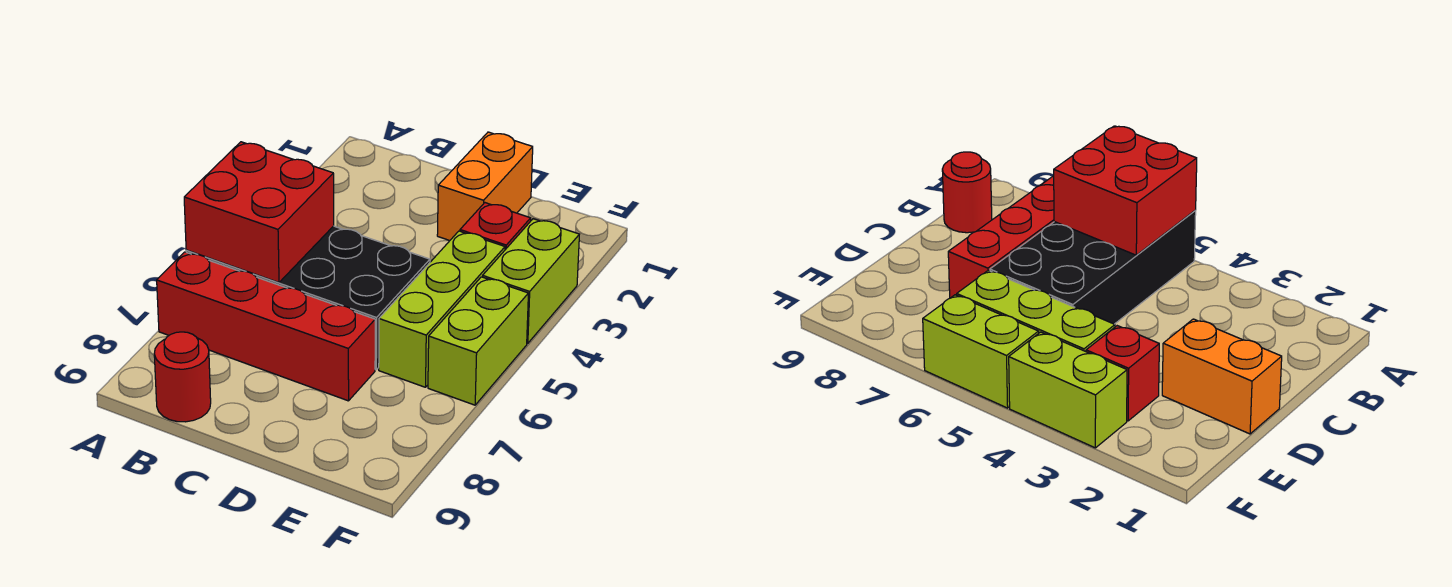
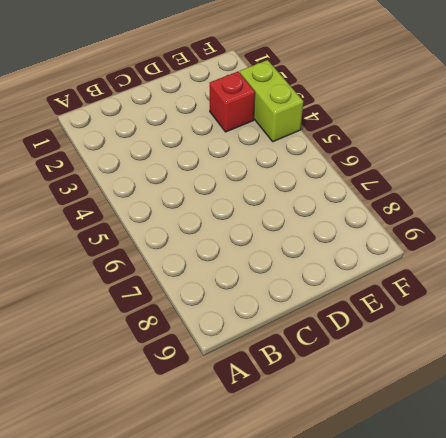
none -> black brick A5:D6 level 1
none -> red brick A7:D7 level 1

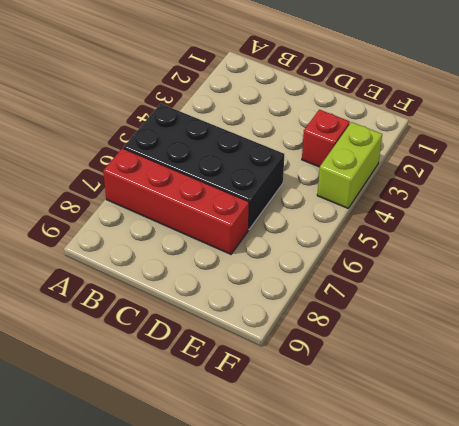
none -> red round brick B9 level 1
none -> orange brick D1:D2 level 1

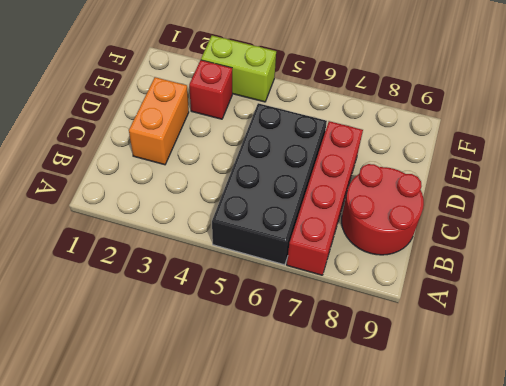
red round brick B8:C9 level 1 -> red round brick B9 level 1
orange brick C2:D2 level 1 -> orange brick D1:D2 level 1
none -> lime brick E4:E6 level 1
none -> lime brick F5:F6 level 1

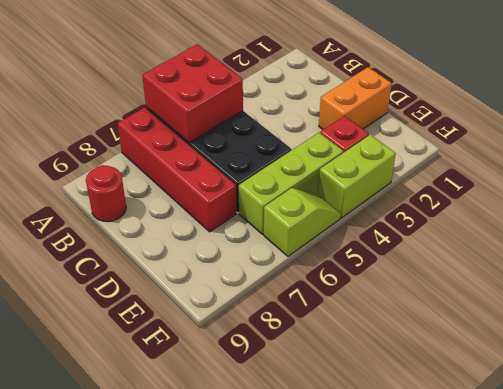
lime slope F5:F6 level 1 top 6 -> lime brick F5:F6 level 1

